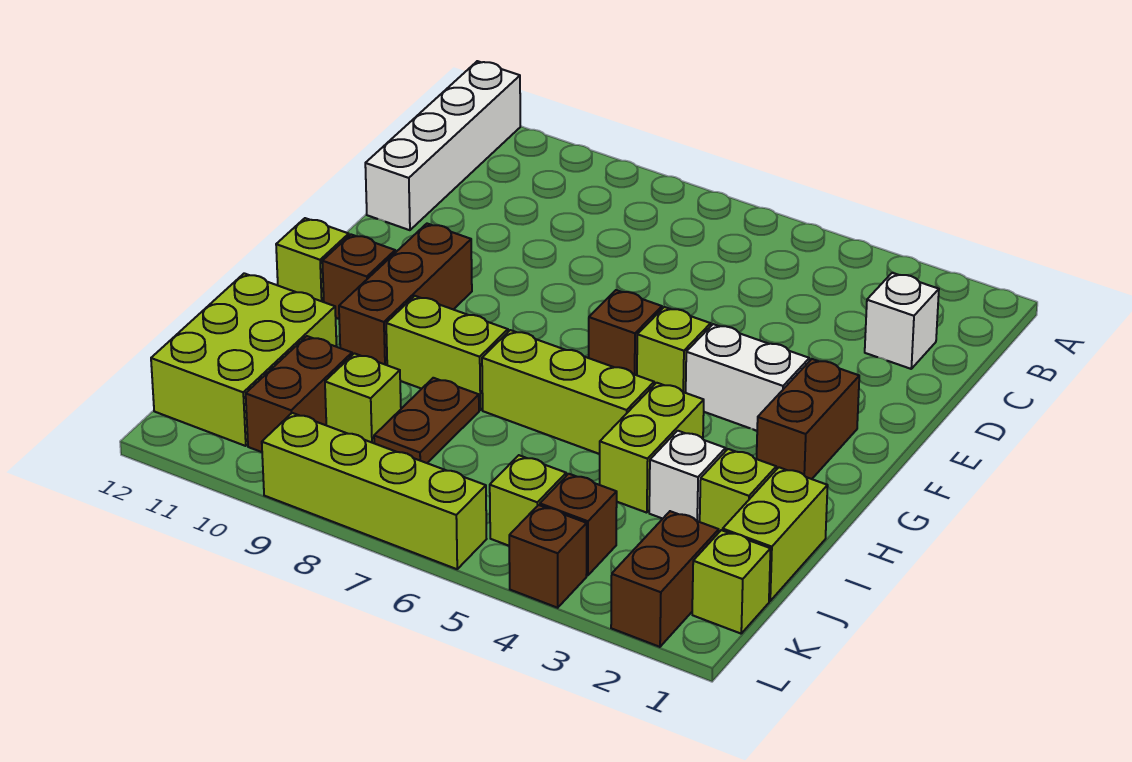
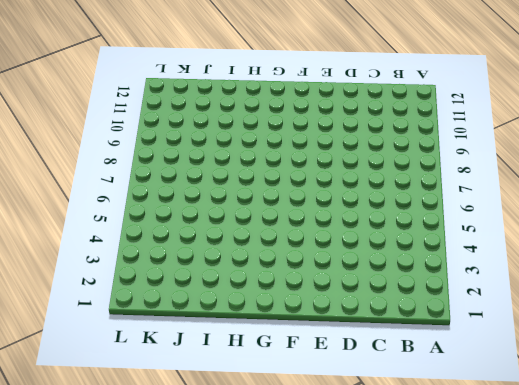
none -> white brick A12:D12 level 1
none -> white brick C2 level 1
none -> brown brick F2:G2 level 1

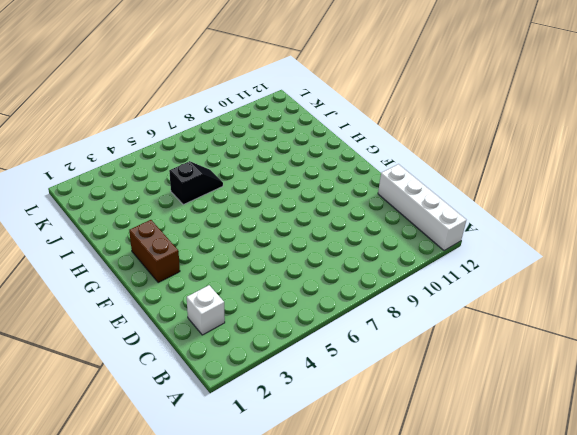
black slope I5:I6 level 1 top 5 -> none
none -> white brick F3:F4 level 1
none -> lime brick F5 level 1
none -> brown brick F6 level 1

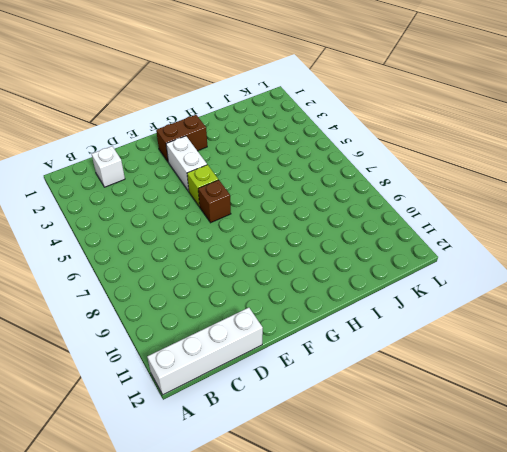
none -> brown brick F10:H10 level 1
none -> brown brick G11 level 1
none -> lime brick G12 level 1

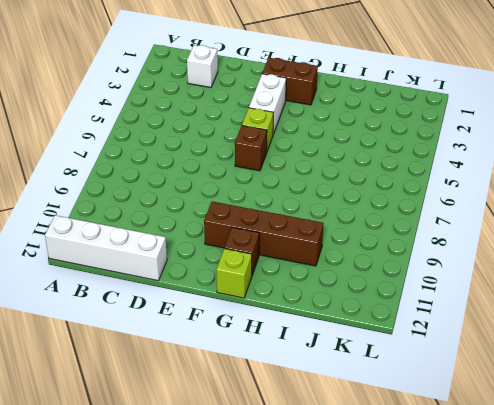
brown brick F10:I10 level 1 -> brown brick F10:H10 level 1
none -> lime brick H4:I4 level 1
none -> lime brick H5:H7 level 1
none -> lime brick H8:H9 level 1

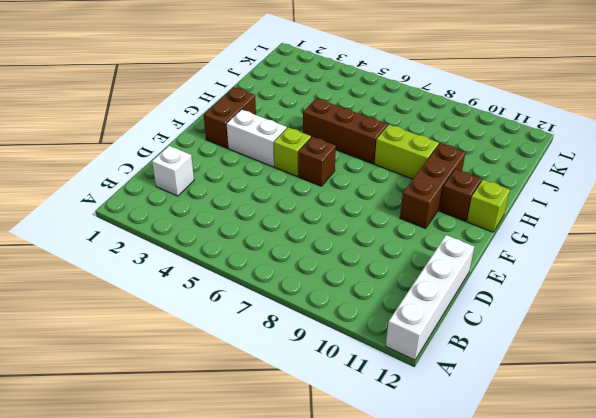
brown brick H5:H7 level 1 -> lime brick H5:H7 level 1
none -> lime brick H4:I4 level 1
none -> lime brick I1:J1 level 1
none -> lime brick I2 level 1

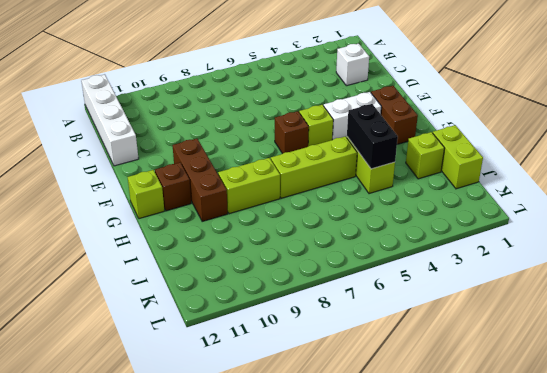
black brick H4:I4 level 2 -> none
none -> white brick I3 level 1
none -> brown plate I8:J8 level 1
none -> lime brick I11:K12 level 1

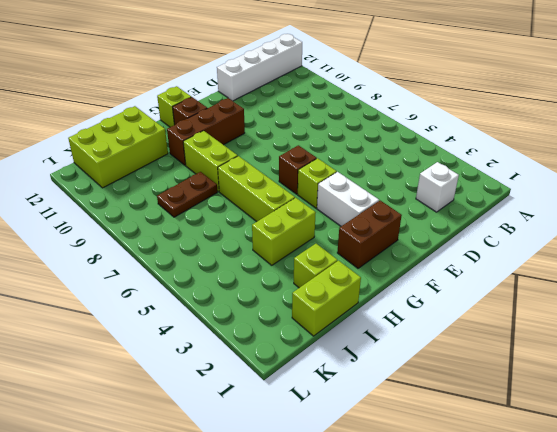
none -> white brick I3 level 1
none -> lime brick J9 level 1
none -> brown brick J10:K10 level 1

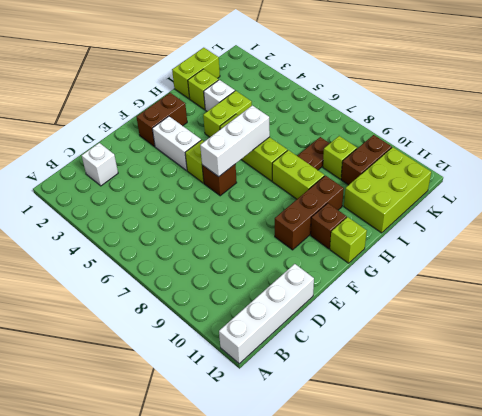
white brick F6:H6 level 2 -> none
none -> lime brick K1 level 1
none -> brown brick K2:L2 level 1
none -> brown brick K4 level 1

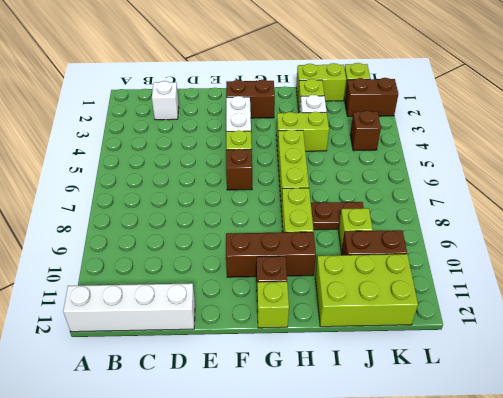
none -> lime brick K5 level 1
none -> brown brick L4 level 1
none -> lime brick L6:L9 level 1

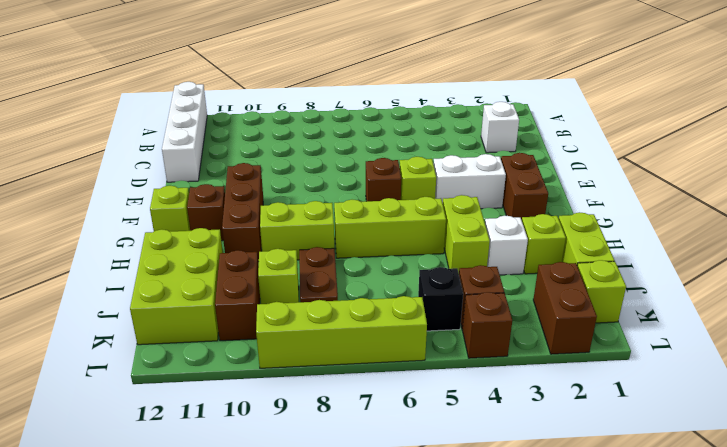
black brick K5 level 1 -> lime brick K5 level 1

